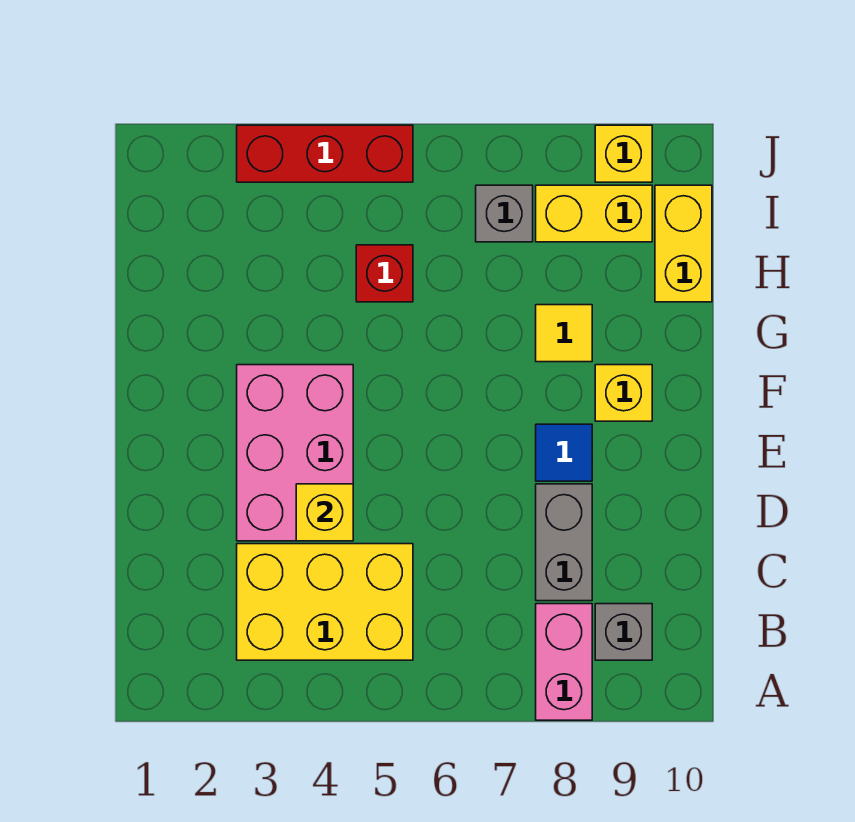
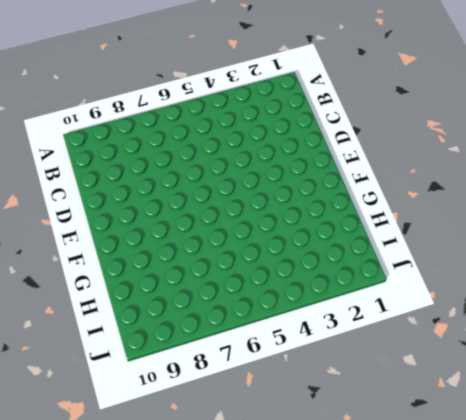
none -> pink brick A8:B8 level 1
none -> yellow brick B3:C5 level 1
none -> grey brick B9 level 1

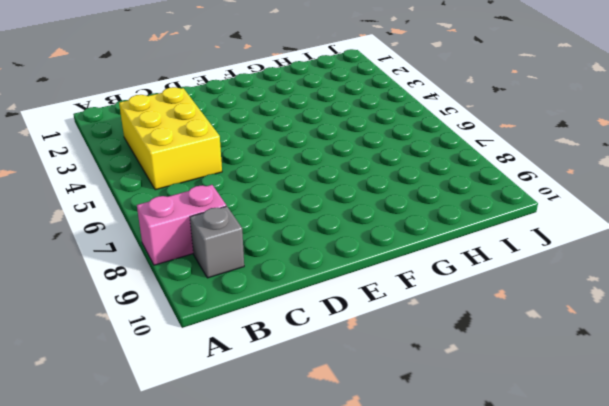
none -> grey brick C8:D8 level 1
none -> pink brick D3:F4 level 1
none -> blue tile E8 level 1

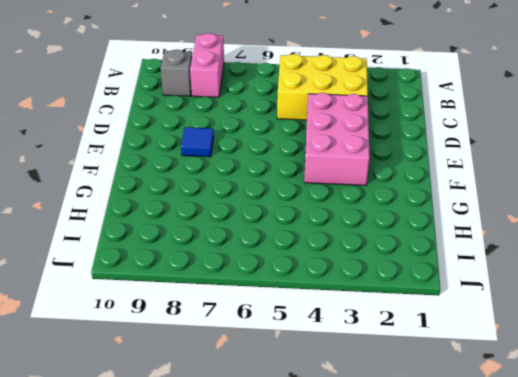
none -> grey brick C8:D8 level 1
none -> yellow brick F9 level 1
none -> yellow tile G8 level 1

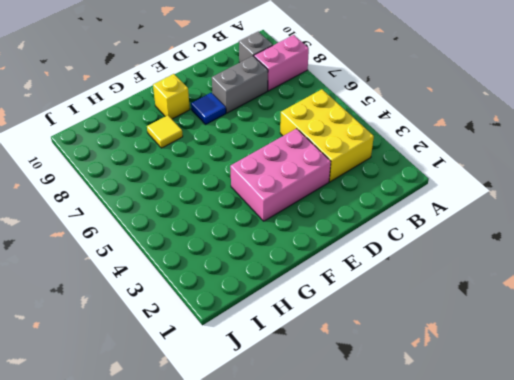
none -> red brick H5 level 1
none -> yellow brick H10:I10 level 1
none -> grey brick I7 level 1

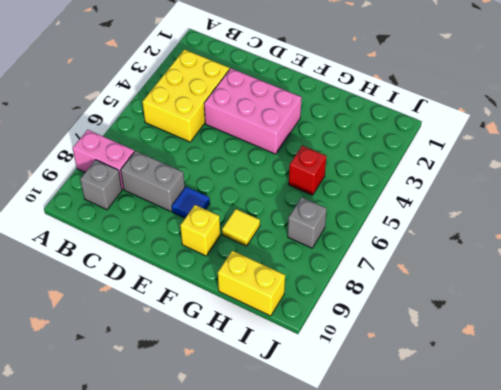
none -> yellow brick I8:I9 level 1
none -> red brick J3:J5 level 1
none -> yellow brick J9 level 1

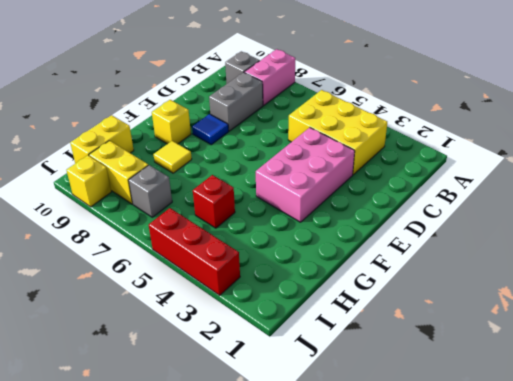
none -> yellow brick D4 level 2

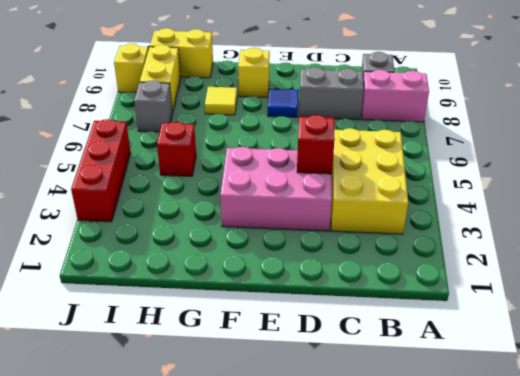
red brick D4 level 2 -> yellow brick D4 level 2

